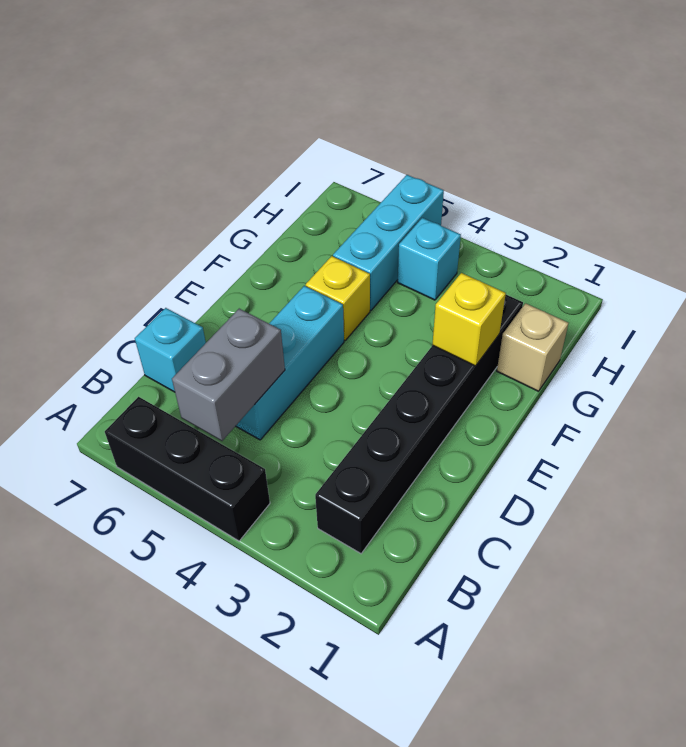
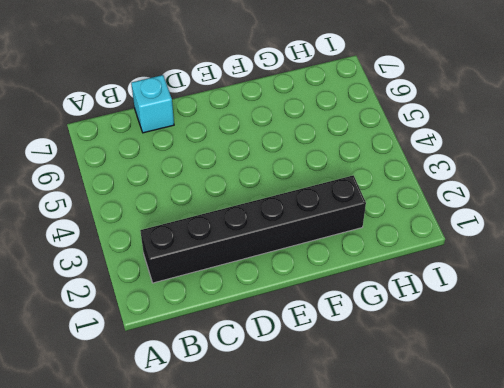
none -> black brick A4:A6 level 1
none -> cyan brick C5:E5 level 1

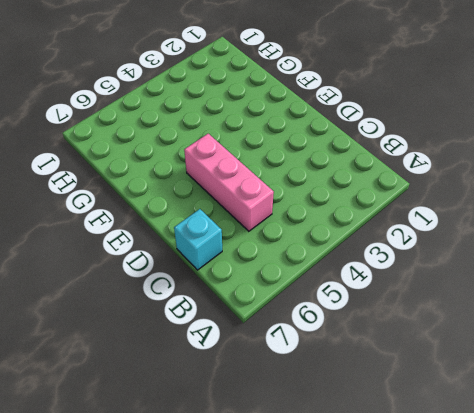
pink brick C5:E5 level 1 -> cyan brick C5:E5 level 1
none -> black brick A4:A6 level 1
none -> black brick B2:G2 level 1

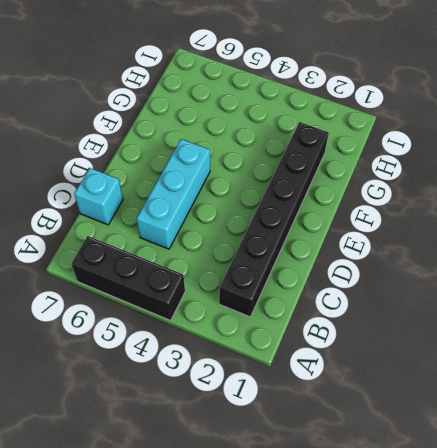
none -> yellow brick F5 level 1
none -> tan brick G1 level 1

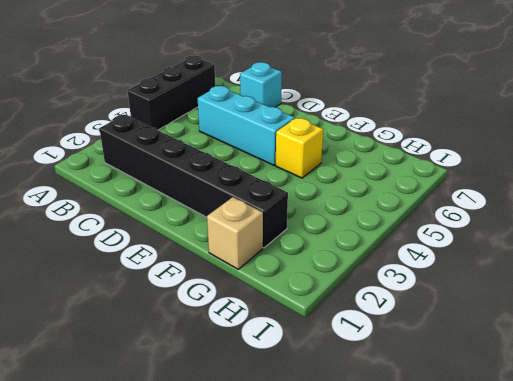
none -> cyan brick G5:I5 level 1
none -> cyan brick H4 level 1

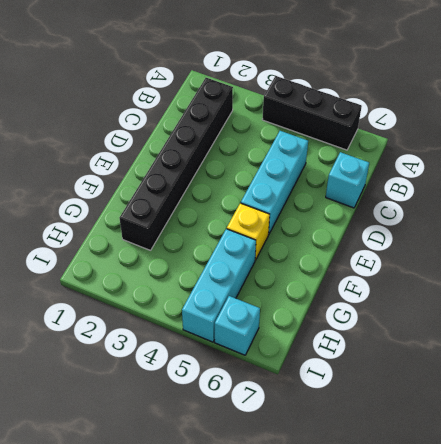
cyan brick I6 level 1 -> cyan brick H4 level 1
none -> tan brick G1 level 1
none -> grey brick B5:C5 level 2

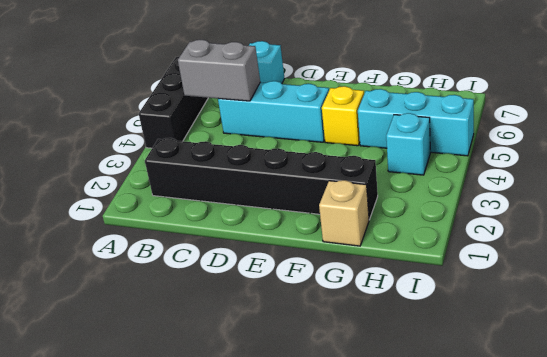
none -> yellow brick F2 level 2

